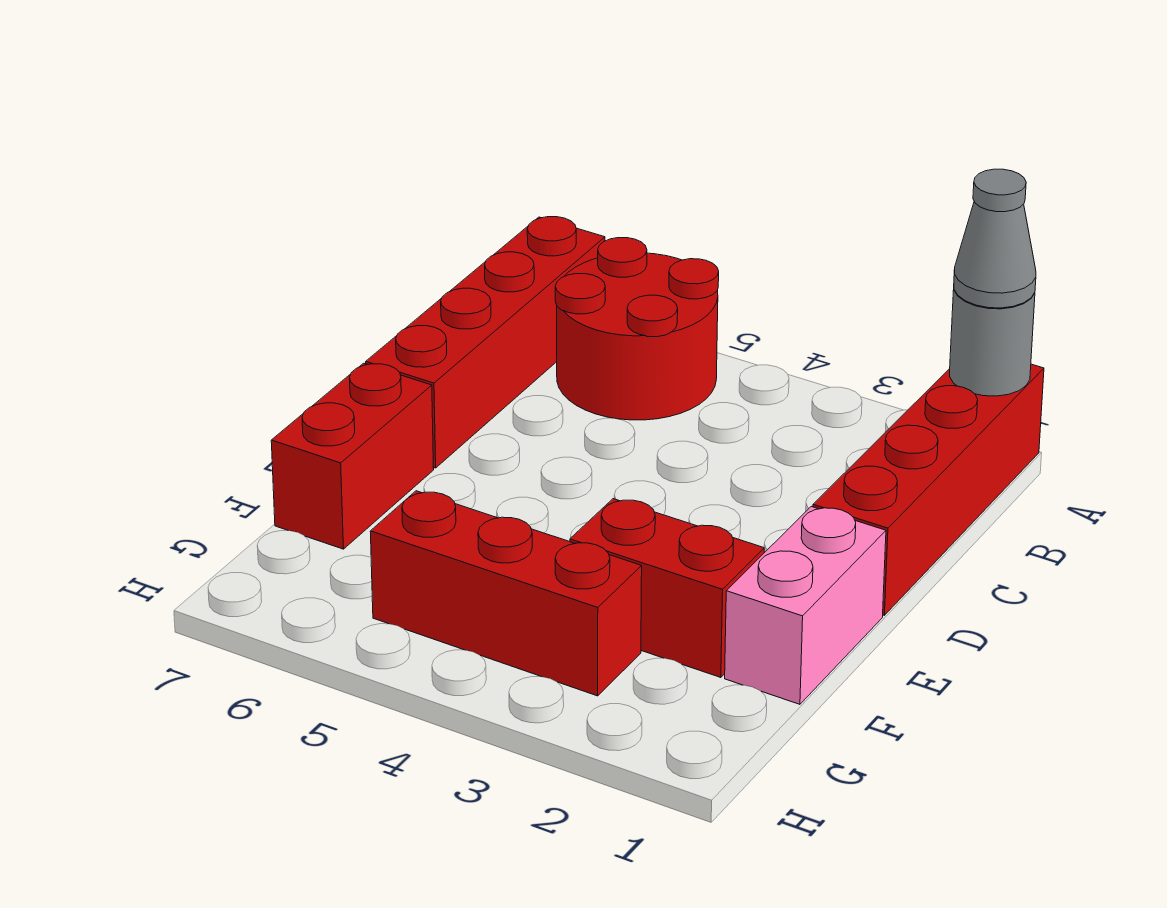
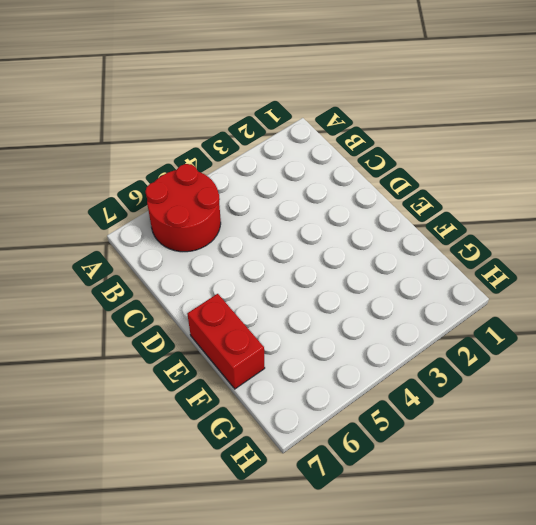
none -> red brick A1:D1 level 1
none -> red brick A7:D7 level 1

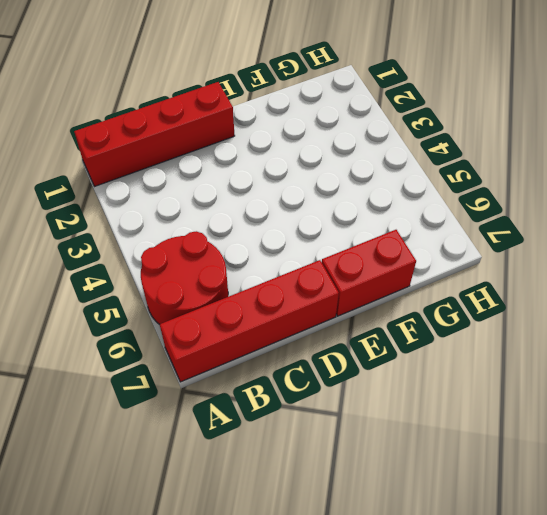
none -> pink brick E1:F1 level 1
none -> red brick F2:F3 level 1

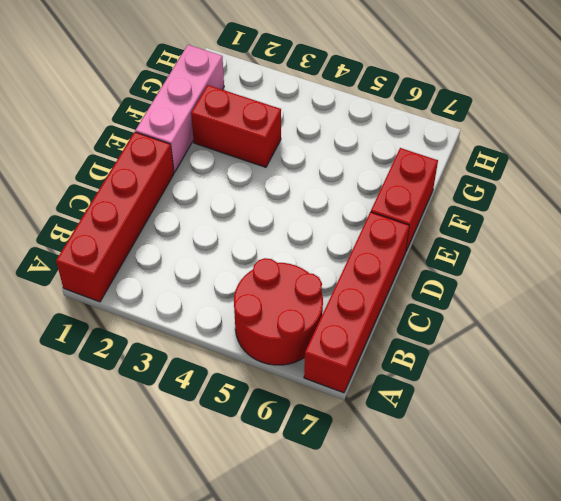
pink brick E1:G1 level 1 -> pink brick E1:F1 level 1
none -> red brick G3:G5 level 1
none -> grey round brick A1 level 2

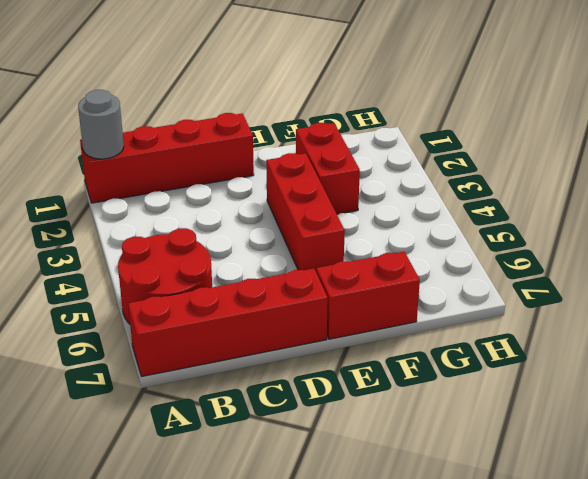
red brick E3:E5 level 1 -> red brick G3:G5 level 1
none -> pink brick E1:F1 level 1
none -> grey cone A1 level 3

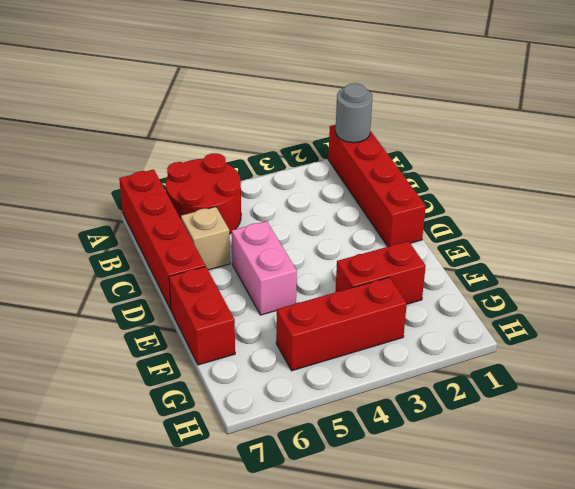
tan brick C6 level 1 -> none
pink brick D5:E5 level 1 -> pink brick E1:F1 level 1
none -> grey cone A1 level 3

